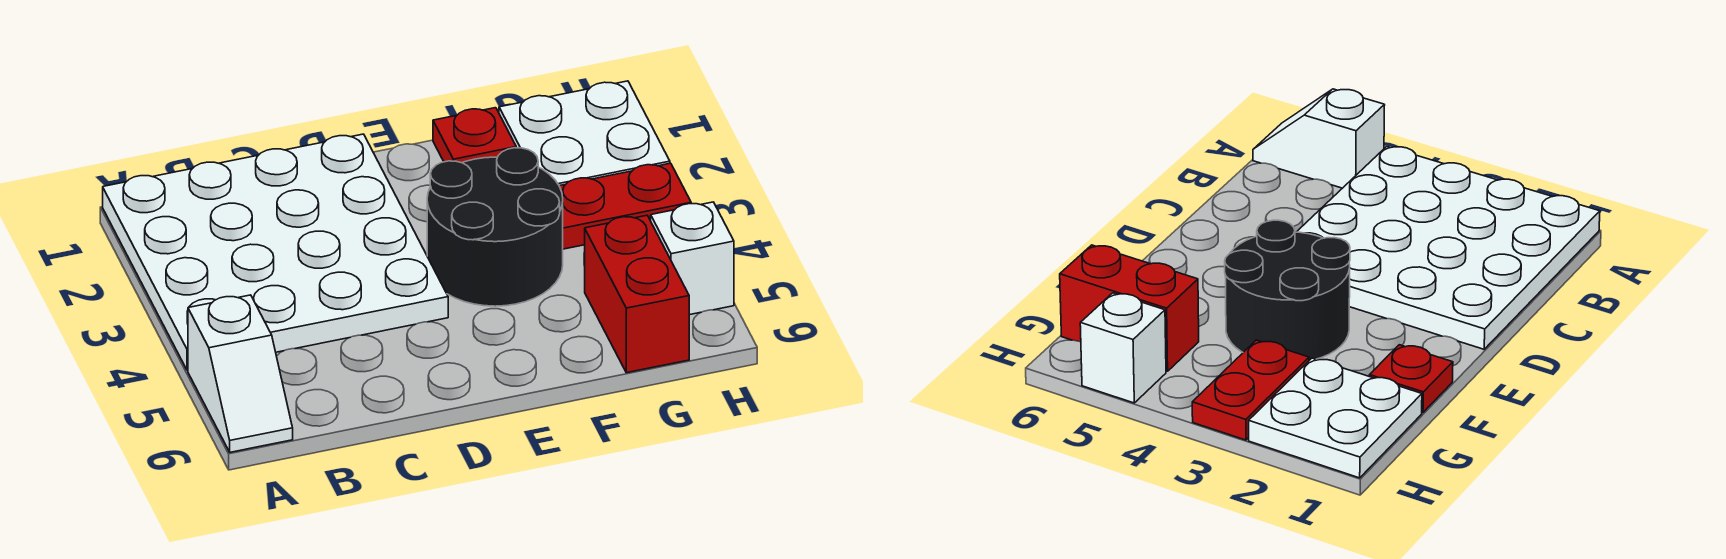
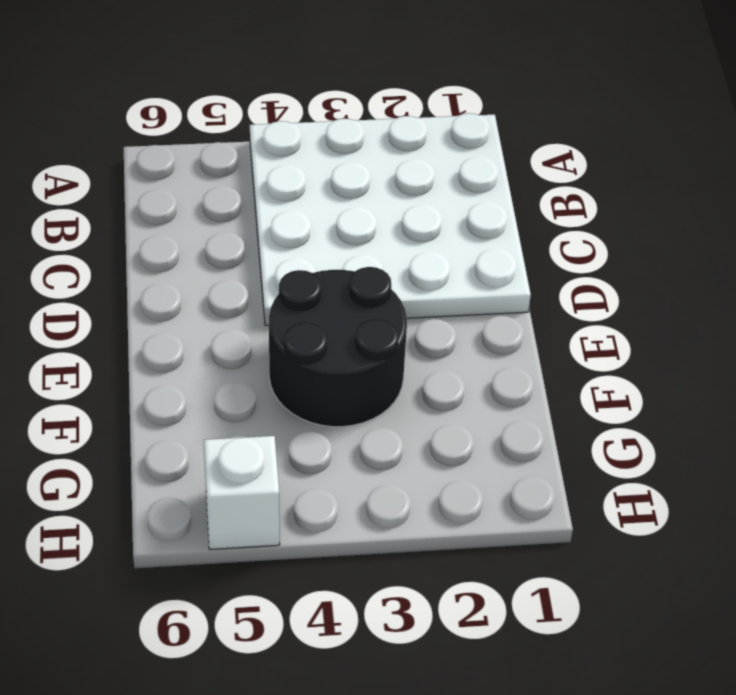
none -> white slope A5:A6 level 1 top 5
none -> red plate F1 level 1

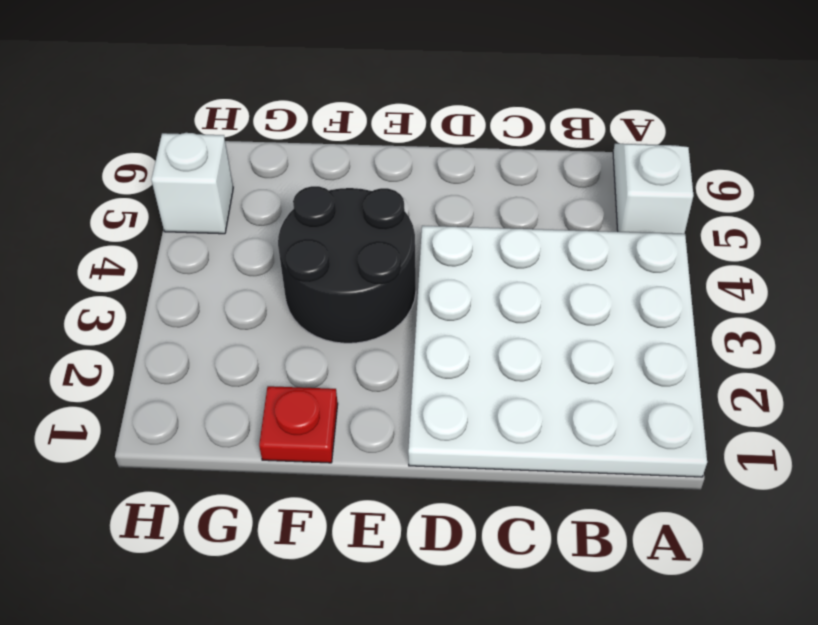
none -> white plate G1:H2 level 1
none -> red plate G3:H3 level 1

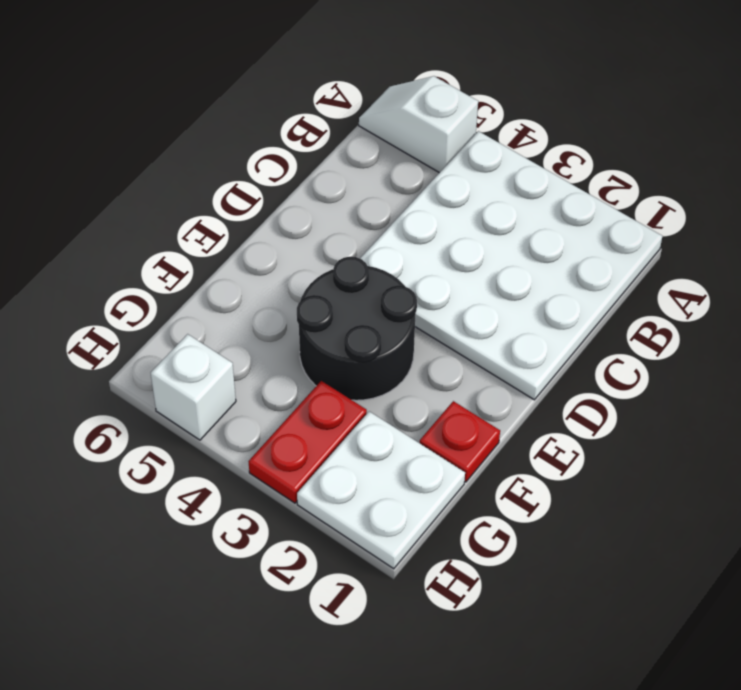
none -> red brick G5:G6 level 1

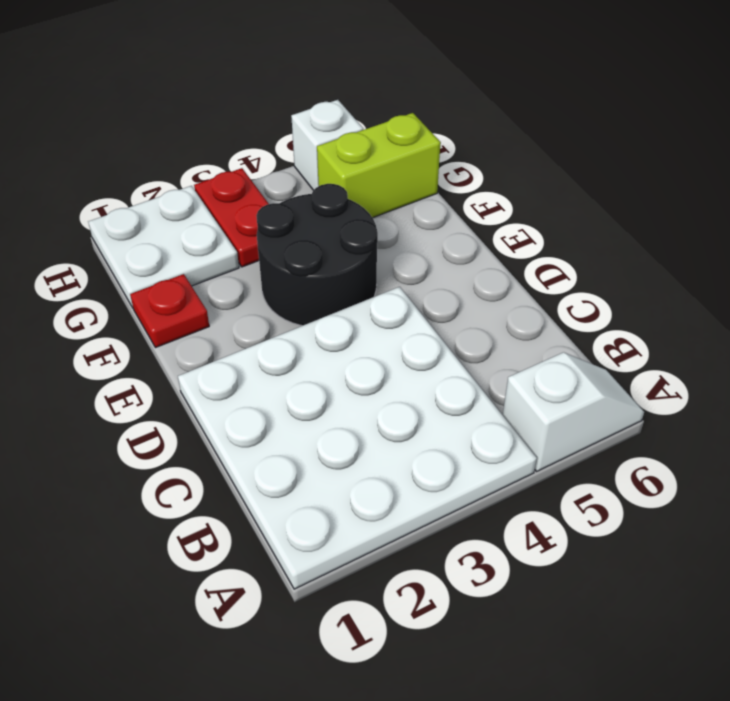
lime brick G5:G6 level 1 -> red brick G5:G6 level 1

